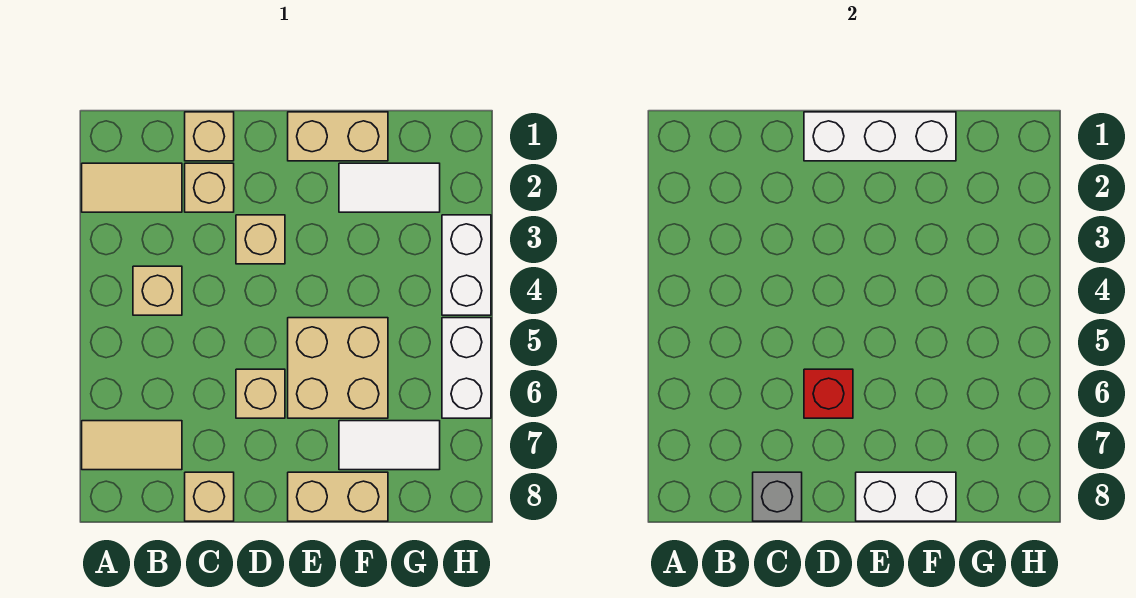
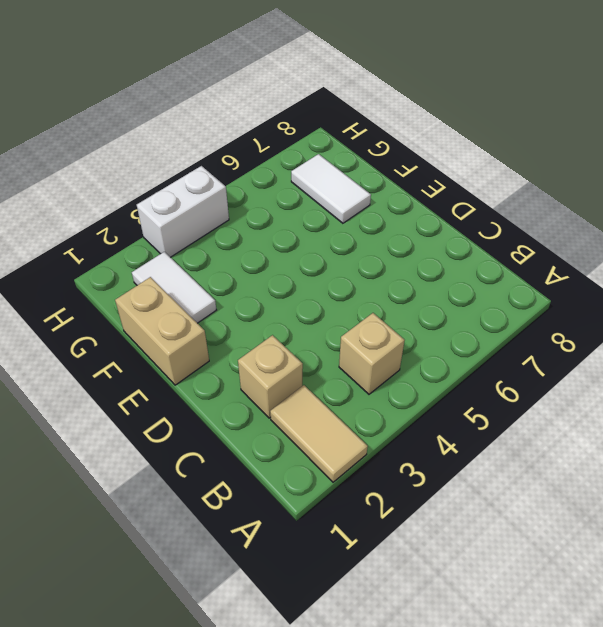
none -> tan tile A7:B7 level 1
none -> tan brick C1 level 1
none -> tan brick C8 level 1

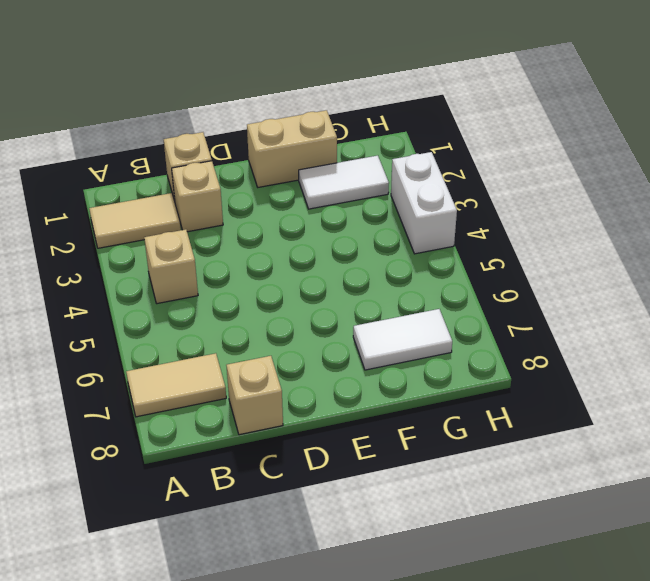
none -> tan brick D3 level 1
none -> tan brick D6 level 1
none -> tan brick E5:F6 level 1

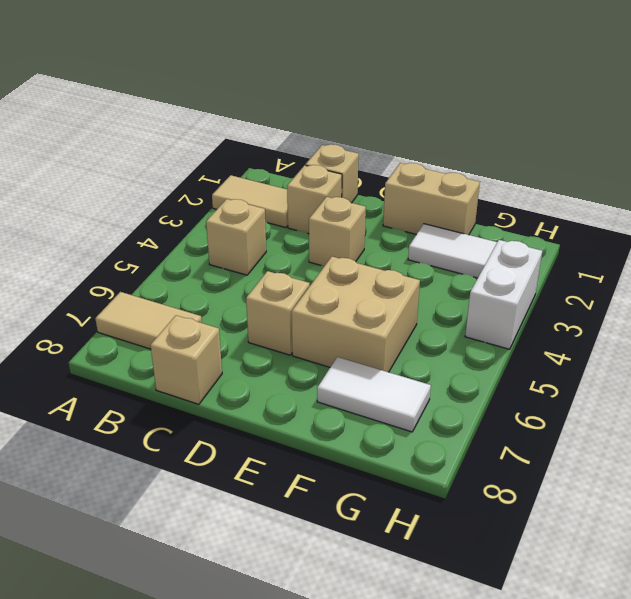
none -> tan brick E8:F8 level 1
none -> white brick H5:H6 level 1
none -> grey brick C8 level 2

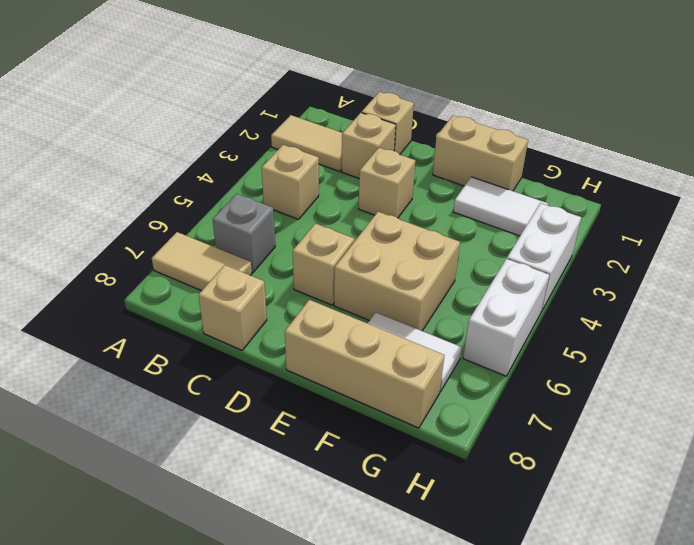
grey brick B6 level 1 -> grey brick C8 level 2
tan brick E8:G8 level 1 -> tan brick E8:F8 level 1
none -> white brick D1:F1 level 2
none -> red brick D6 level 2
none -> white brick E8:F8 level 2

